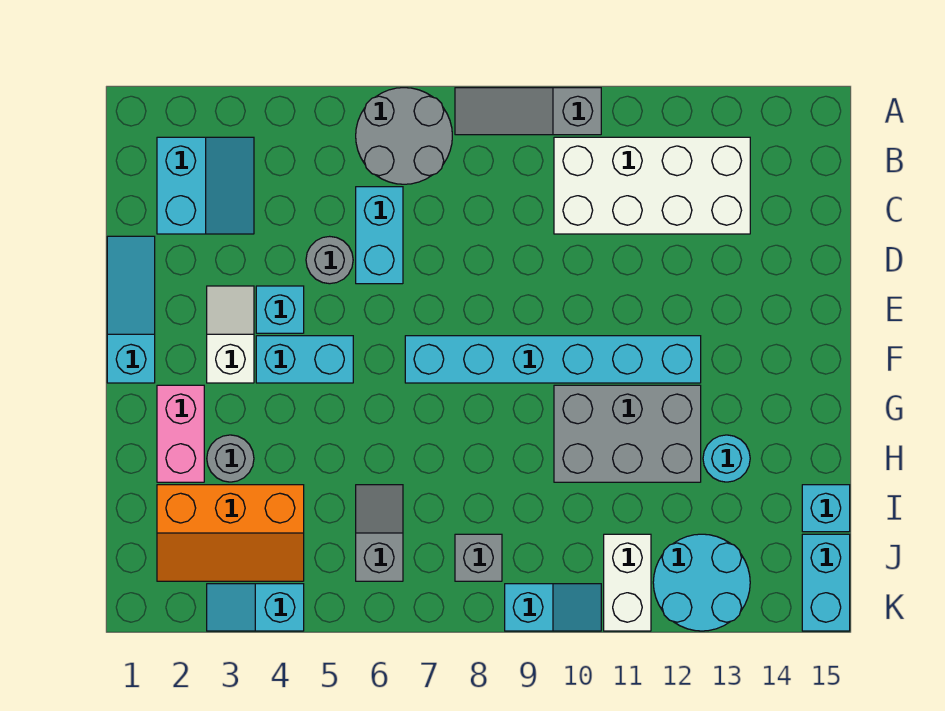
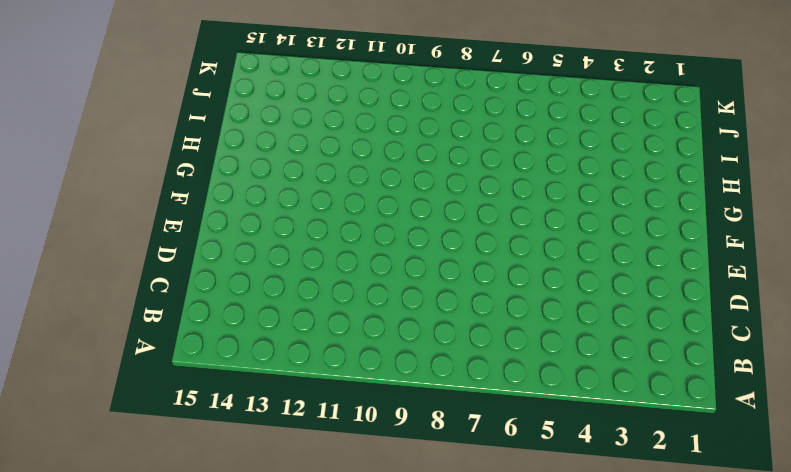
none -> grey round brick A6:B7 level 1
none -> grey slope A8:A10 level 1 top 10
none -> cyan slope B2:C3 level 1 top 2

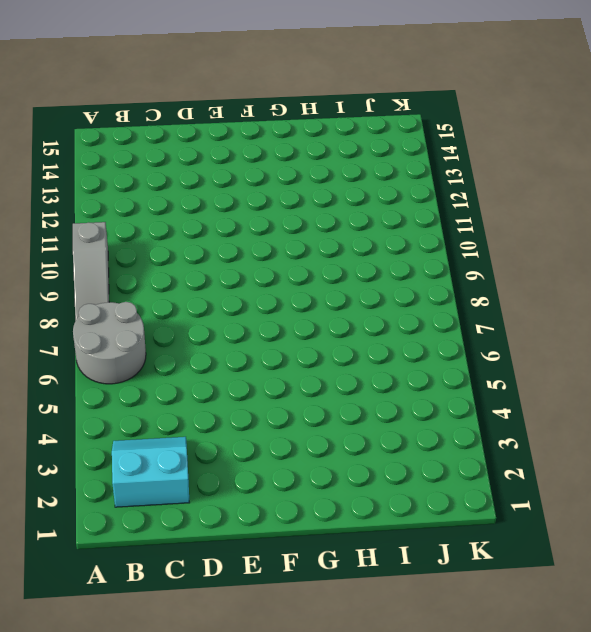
none -> white brick B10:C13 level 1
none -> cyan brick C6:D6 level 1
none -> cyan slope D1:F1 level 1 top F

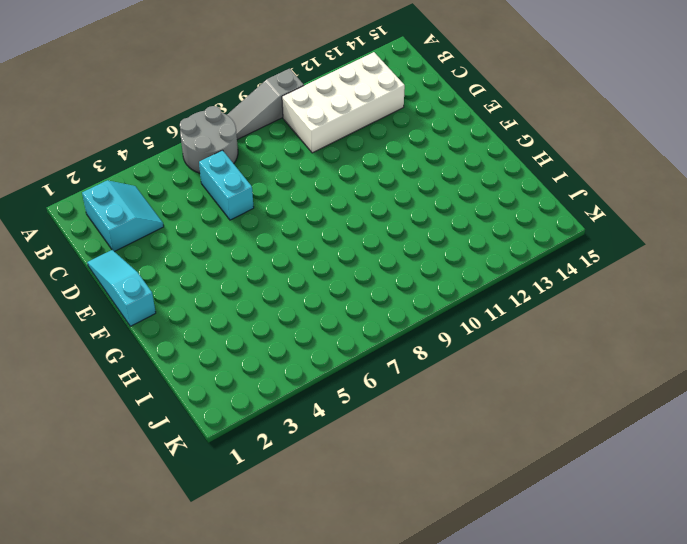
none -> grey round brick D5 level 1
none -> white slope E3:F3 level 1 top F
none -> cyan brick E4 level 1

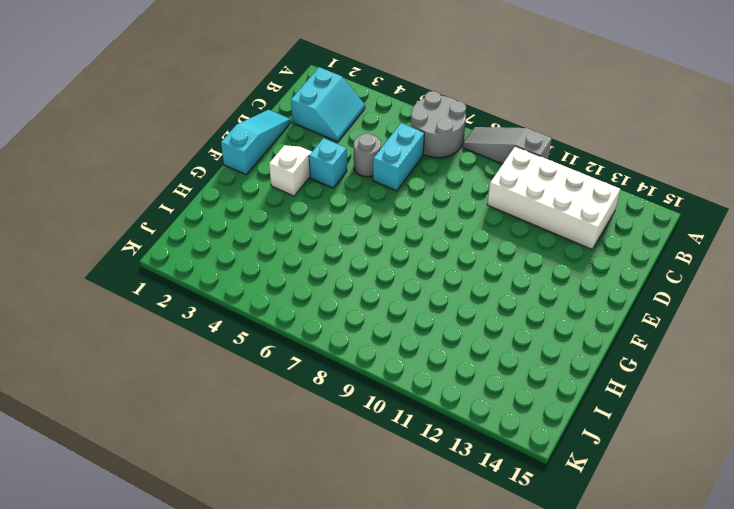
none -> cyan brick F4:F5 level 1
none -> cyan brick F7:F12 level 1
none -> pink brick G2:H2 level 1

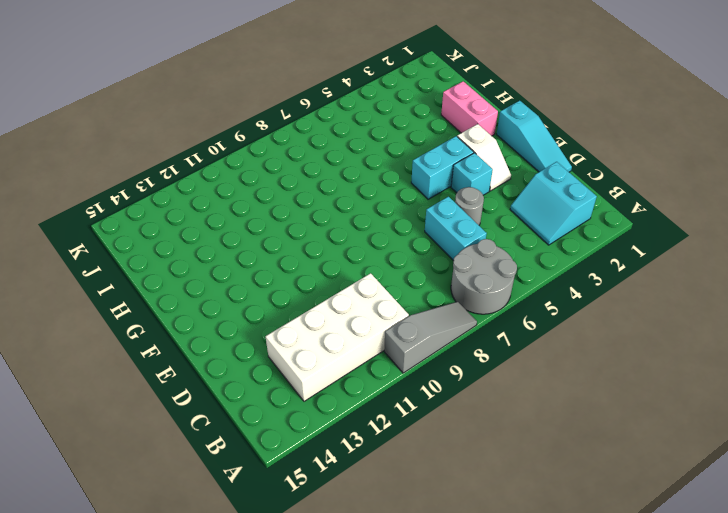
none -> cyan brick F7:F12 level 1
none -> grey brick G10:H12 level 1
none -> grey round brick H3 level 1

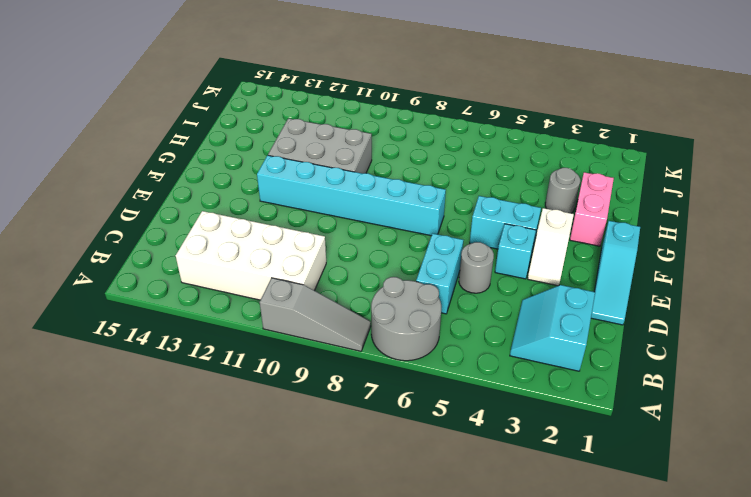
none -> cyan round brick H13 level 1
none -> orange slope I2:J4 level 1 top I
none -> grey slope I6:J6 level 1 top J

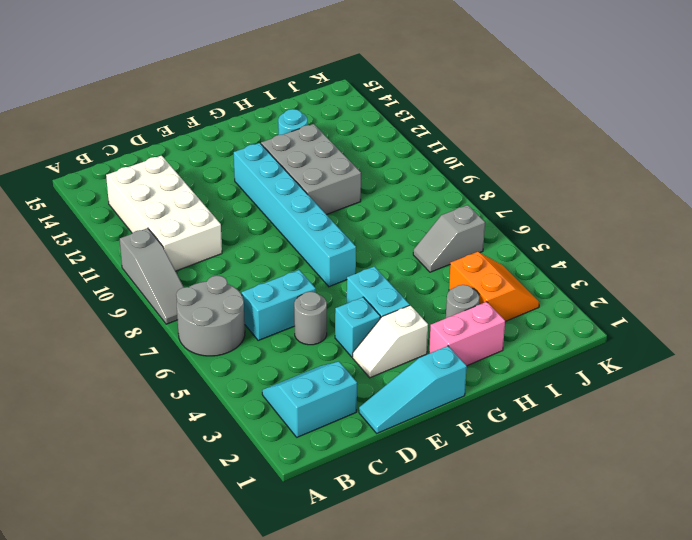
orange slope I3:J4 level 1 top I -> orange slope I2:J4 level 1 top I
none -> cyan brick I15 level 1
none -> grey brick J8 level 1
none -> white brick J11:K11 level 1

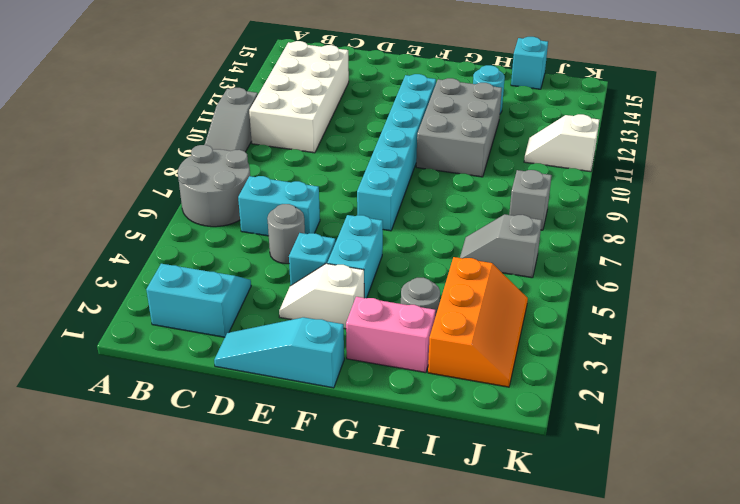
white slope J11:K11 level 1 top K -> white brick J11:K11 level 1
none -> cyan round brick J12:K13 level 1
none -> cyan brick J15:K15 level 1
none -> cyan slope K3:K4 level 1 top 4

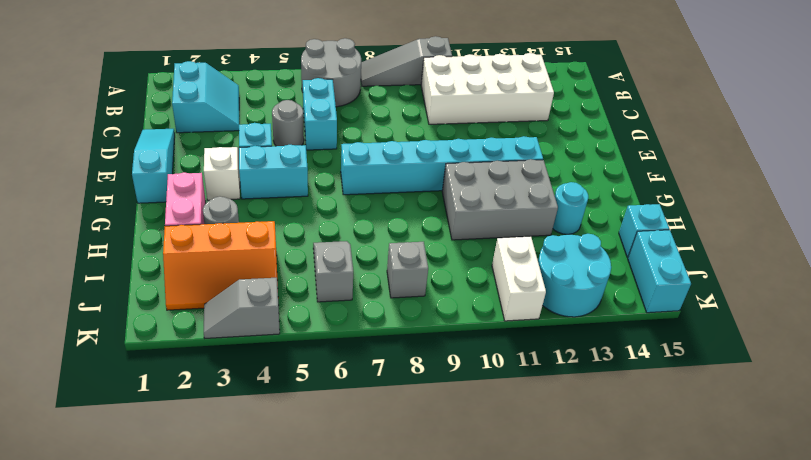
grey slope K3:K4 level 1 top 4 -> cyan slope K3:K4 level 1 top 4
none -> cyan slope K9:K10 level 1 top 9

